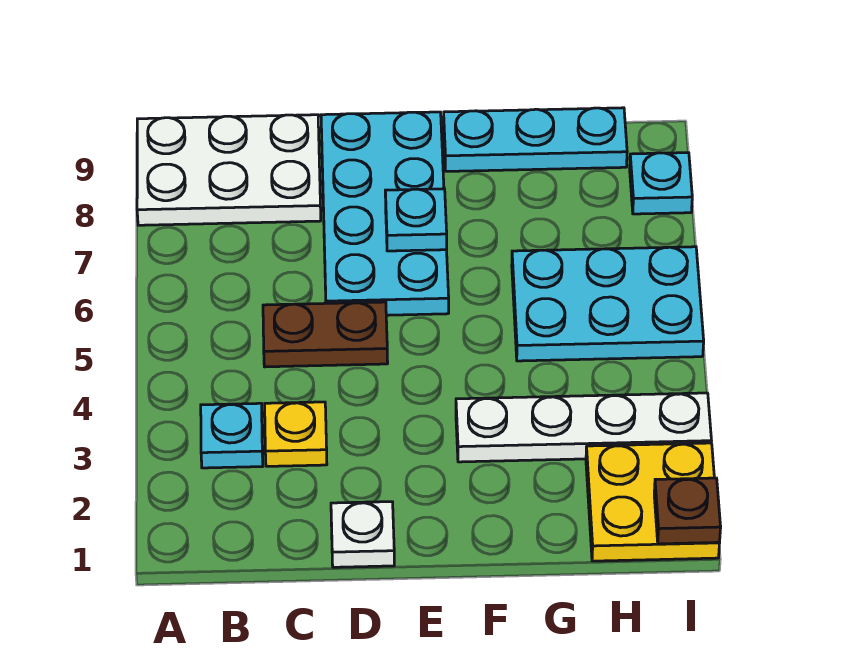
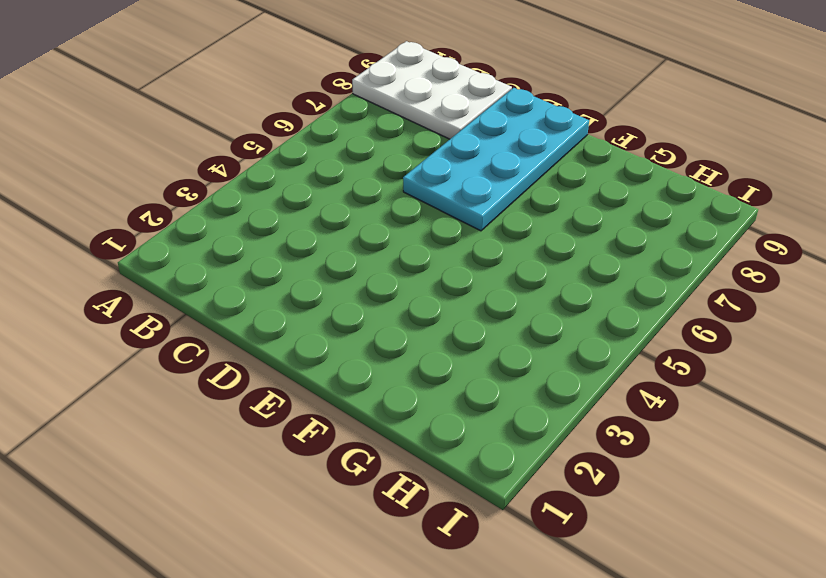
none -> cyan plate B3 level 1
none -> yellow plate C3 level 1
none -> brown plate C5:D5 level 1

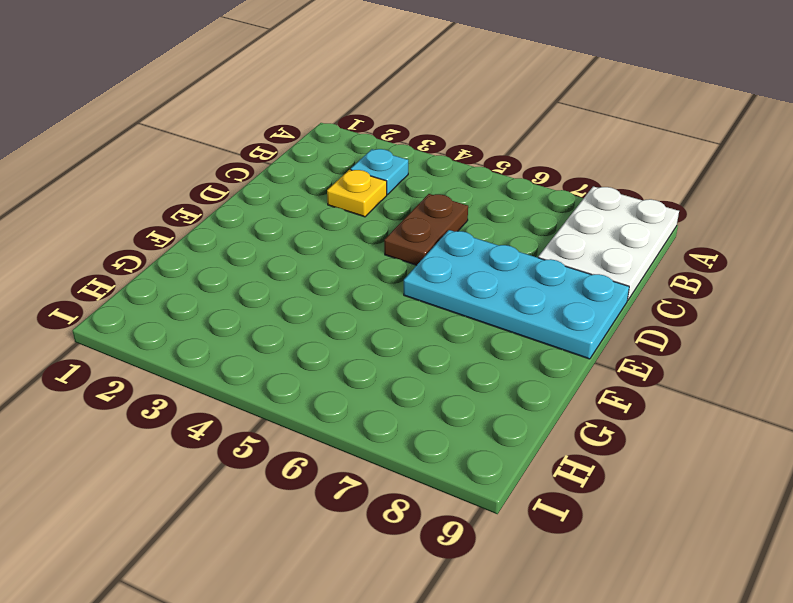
none -> white plate D1 level 1
none -> white plate F3:I3 level 1
none -> cyan plate F9:H9 level 1

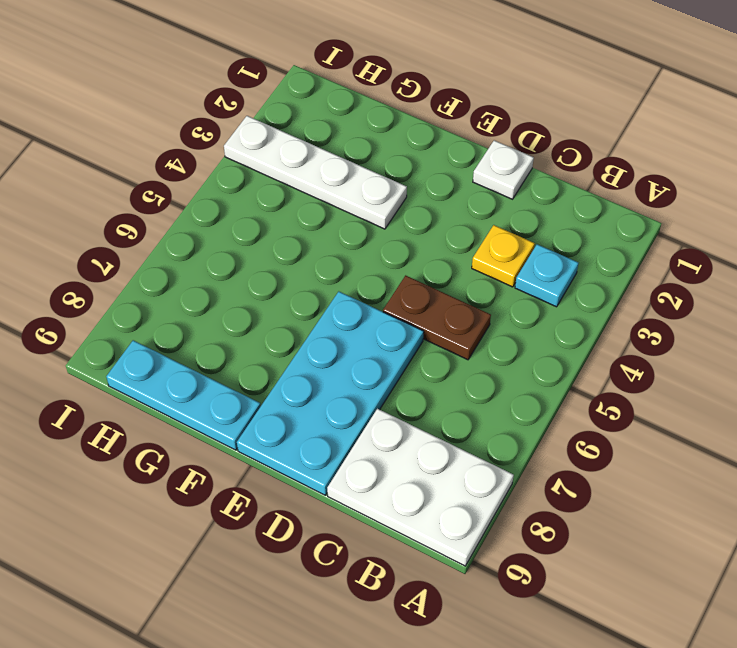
none -> cyan plate G5:I6 level 1
none -> yellow plate H1:I2 level 1
none -> cyan plate I8 level 1

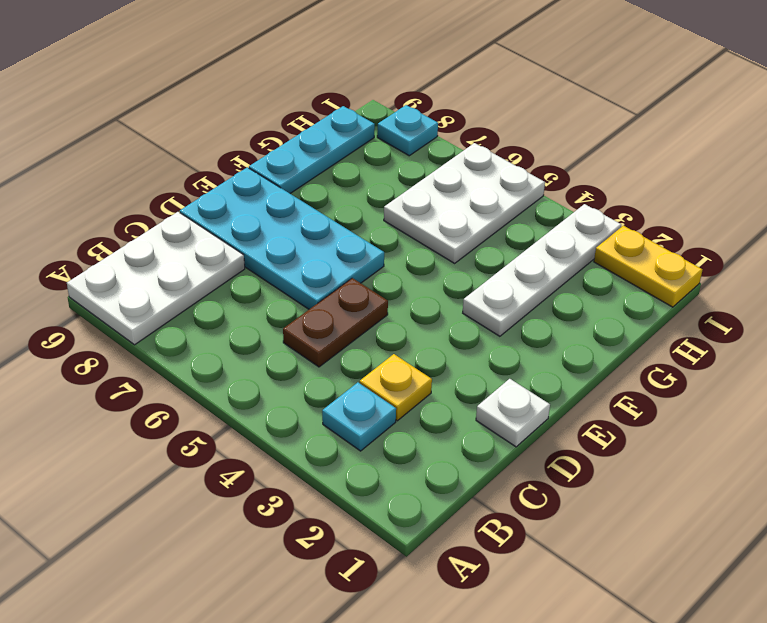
white plate G5:I6 level 1 -> cyan plate G5:I6 level 1
yellow plate I1:I2 level 1 -> yellow plate H1:I2 level 1
none -> cyan plate E7 level 2
none -> brown plate I1 level 2

